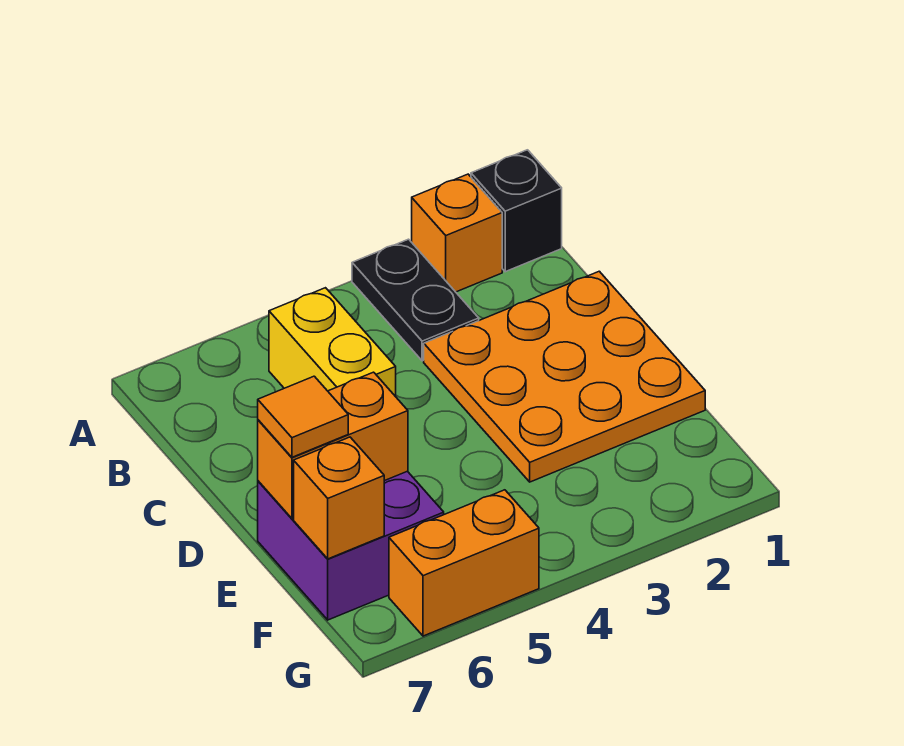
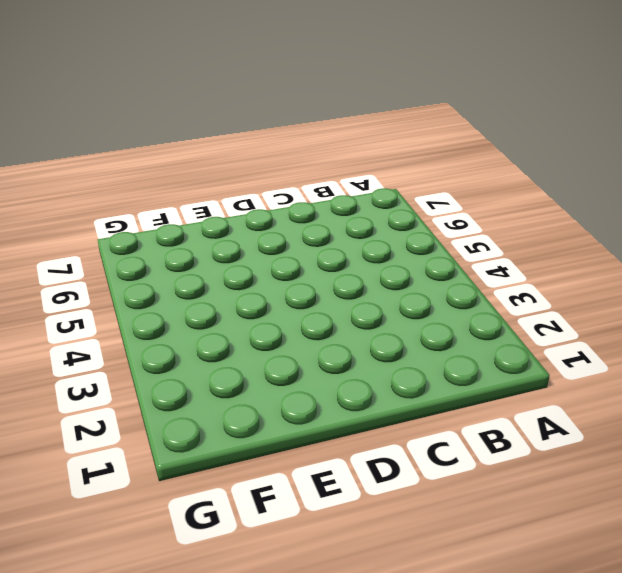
none -> black brick A1 level 1
none -> orange brick A2 level 1

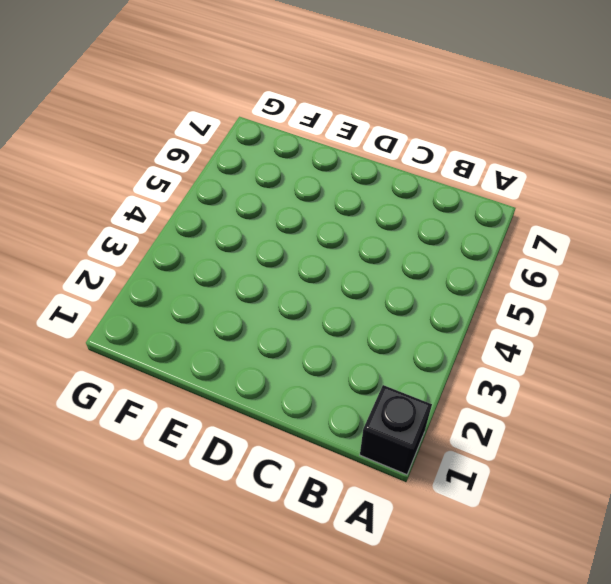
none -> orange brick A2 level 1
none -> black plate A3:B3 level 1

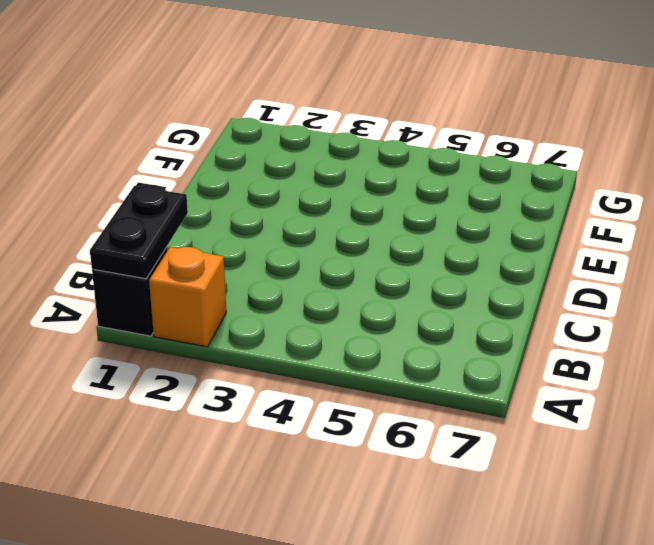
black plate A1:B1 level 2 -> black plate A3:B3 level 1
none -> yellow brick B5:C5 level 1
none -> orange plate C1:E3 level 1

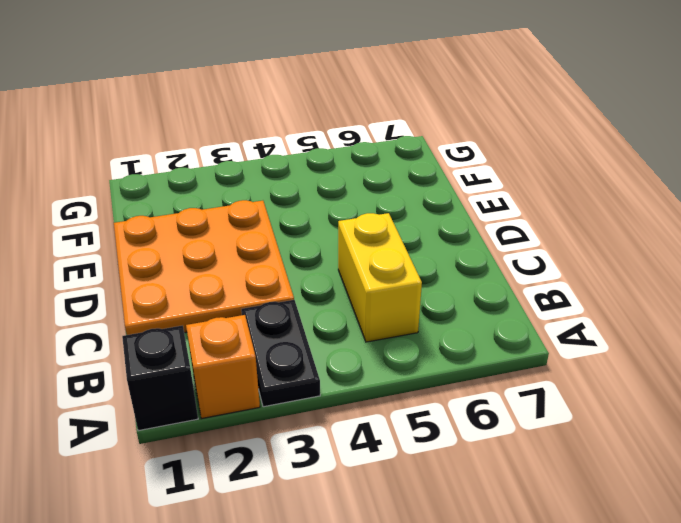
none -> purple brick E6:F7 level 1
none -> orange brick G5:G6 level 1

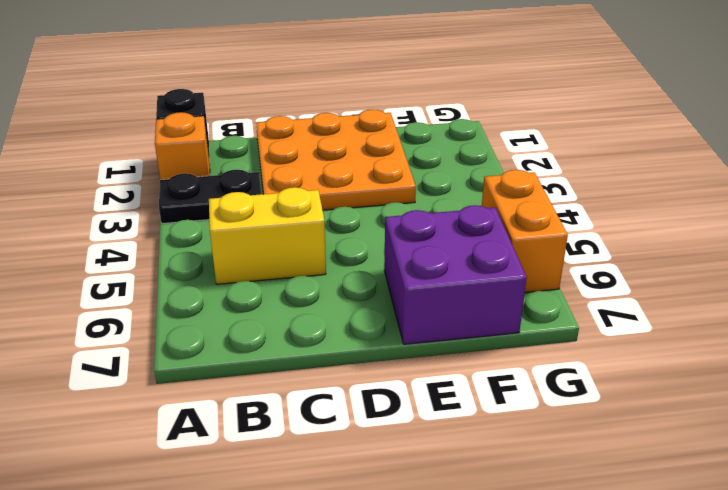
none -> orange brick E6:E7 level 2
none -> orange brick F7 level 2

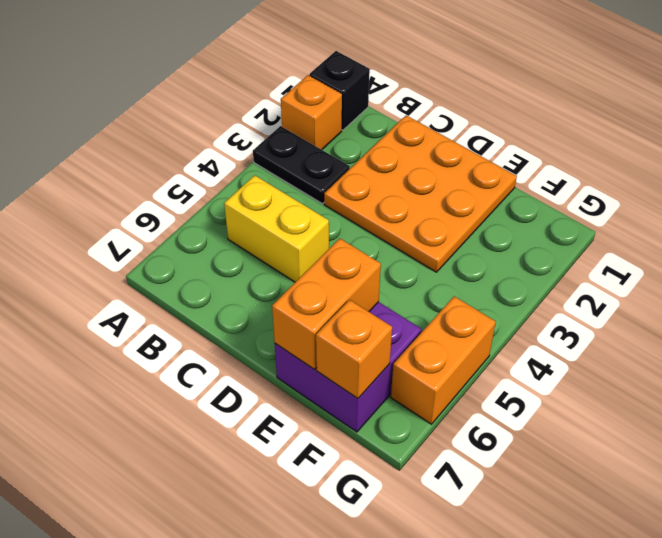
none -> orange tile E7 level 3

